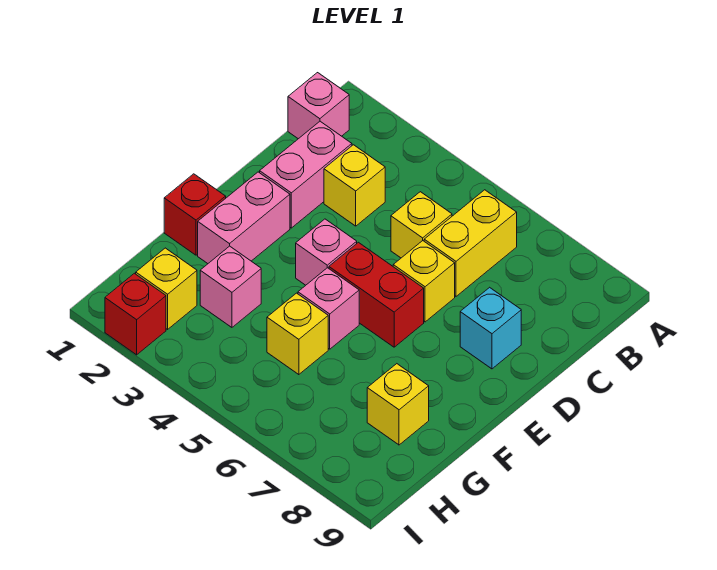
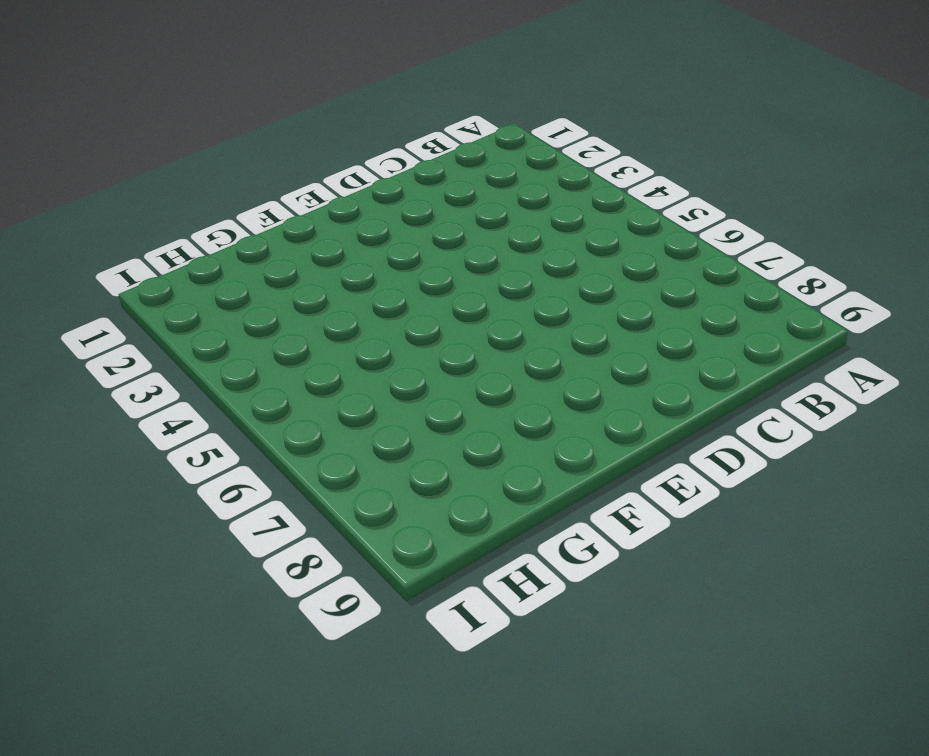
none -> pink brick B1 level 1
none -> yellow brick B6:C6 level 1
none -> pink brick C2:D2 level 1

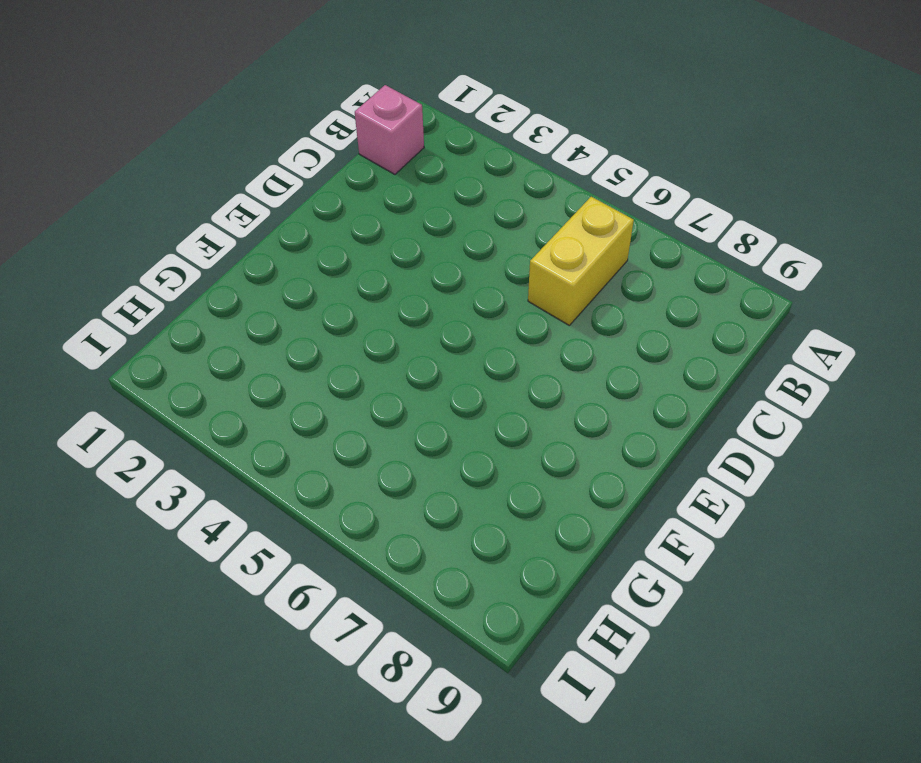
none -> pink brick C2:D2 level 1
none -> yellow brick C3 level 1
none -> yellow brick C5 level 1

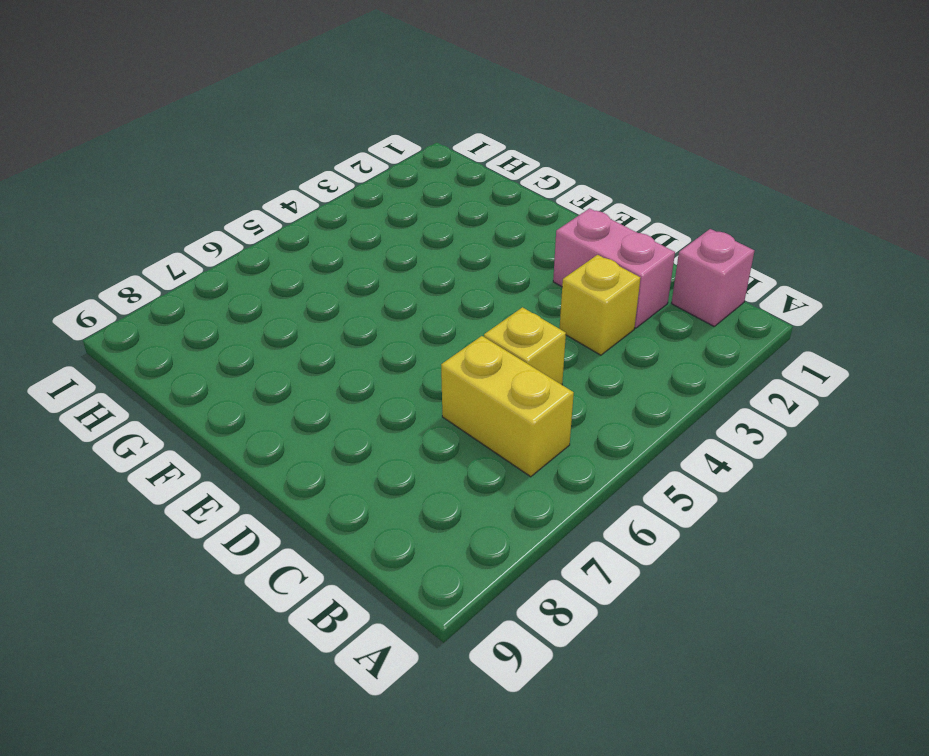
none -> yellow brick D6 level 1
none -> cyan brick D8 level 1
none -> pink brick E2:F2 level 1

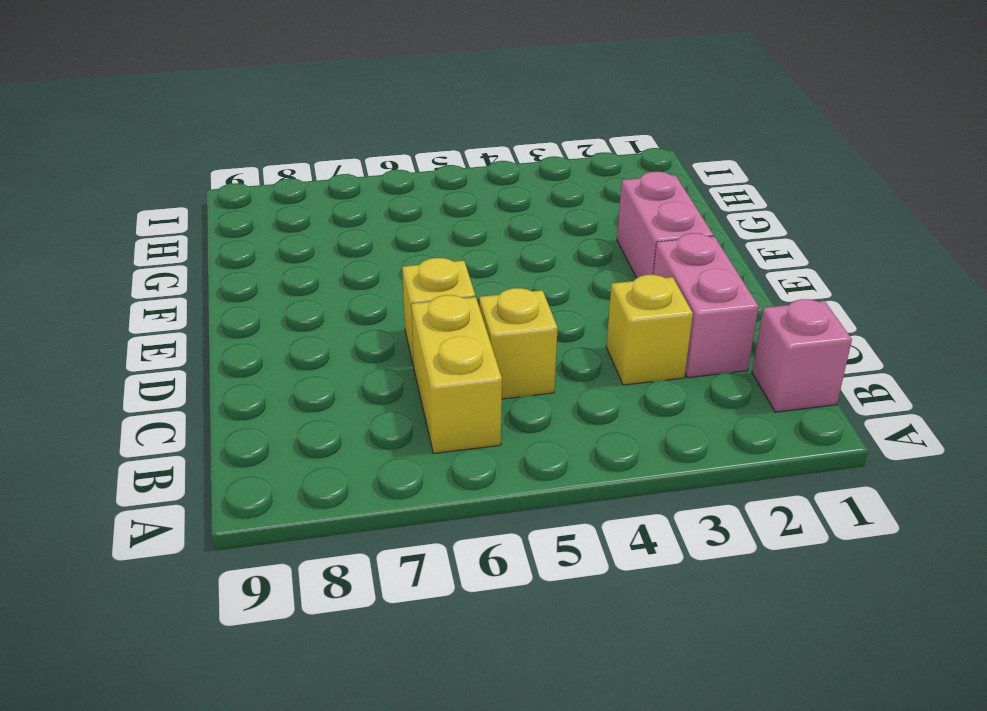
none -> cyan brick D8 level 1
none -> pink brick E4 level 1
none -> red brick E5:E6 level 1

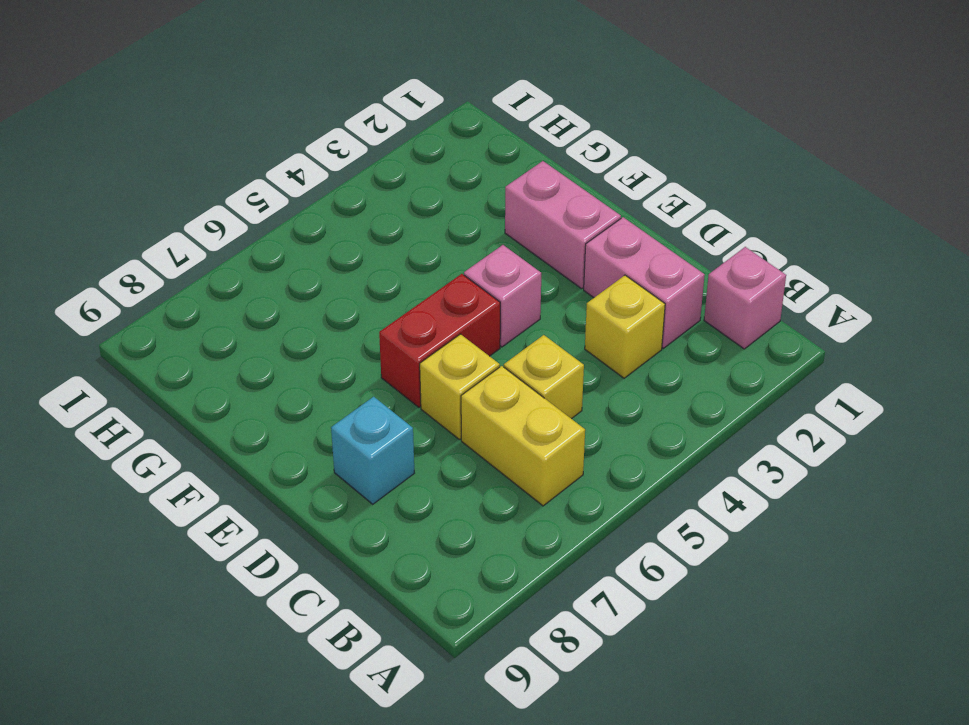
none -> red brick F1 level 1
none -> pink brick F5 level 1
none -> pink brick G3 level 1

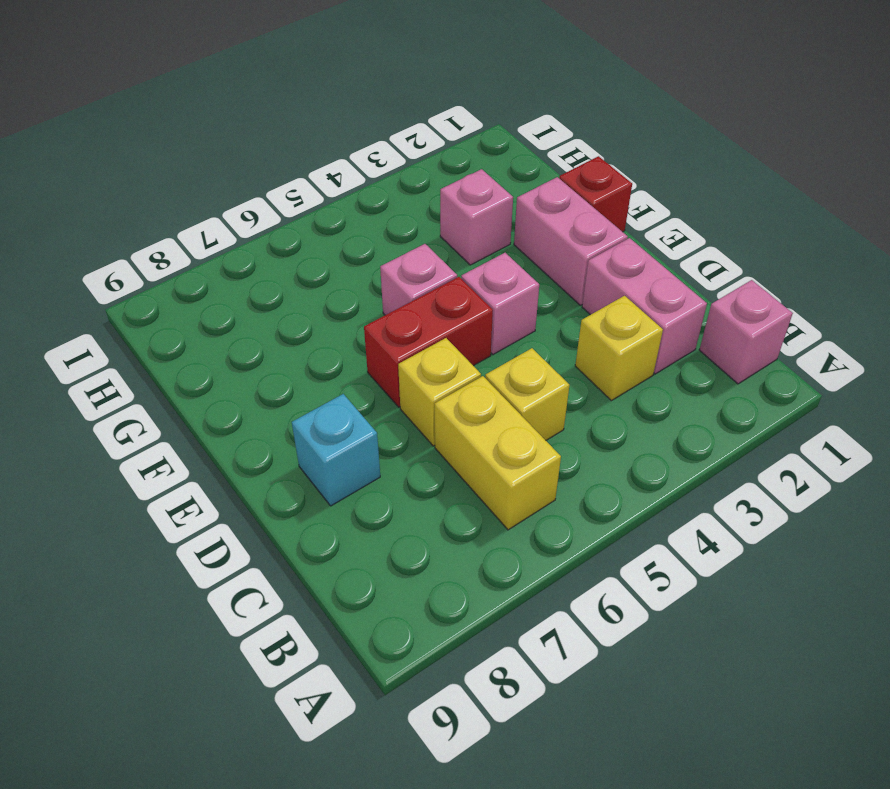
none -> yellow brick G5 level 1
none -> yellow brick G8 level 1
none -> yellow brick H2 level 1

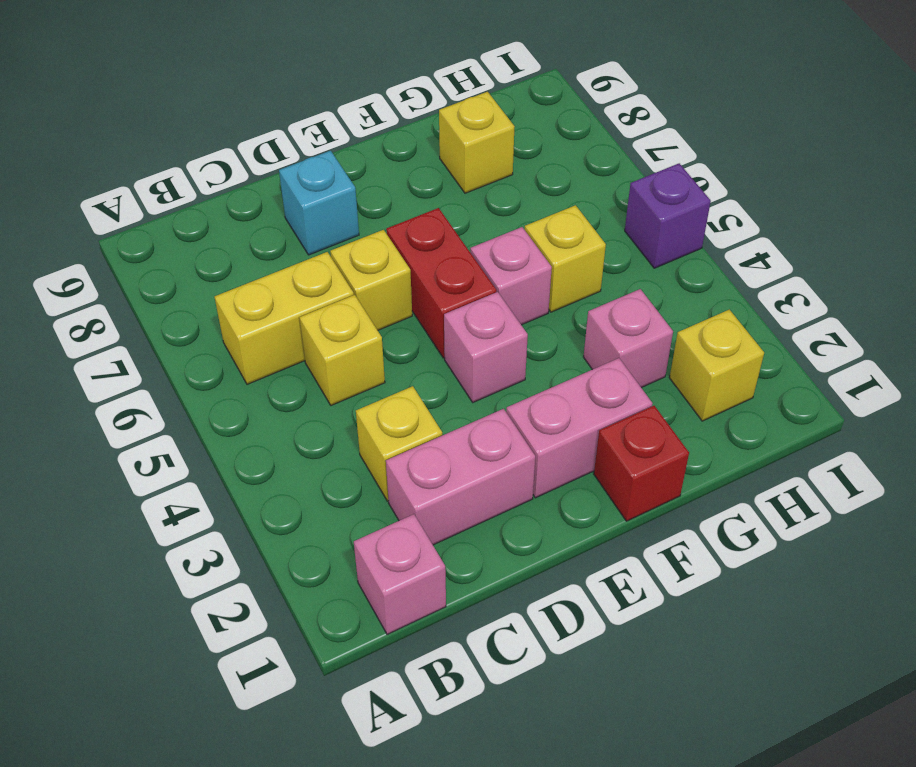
purple brick I5 level 1 -> none
none -> red brick I2 level 1

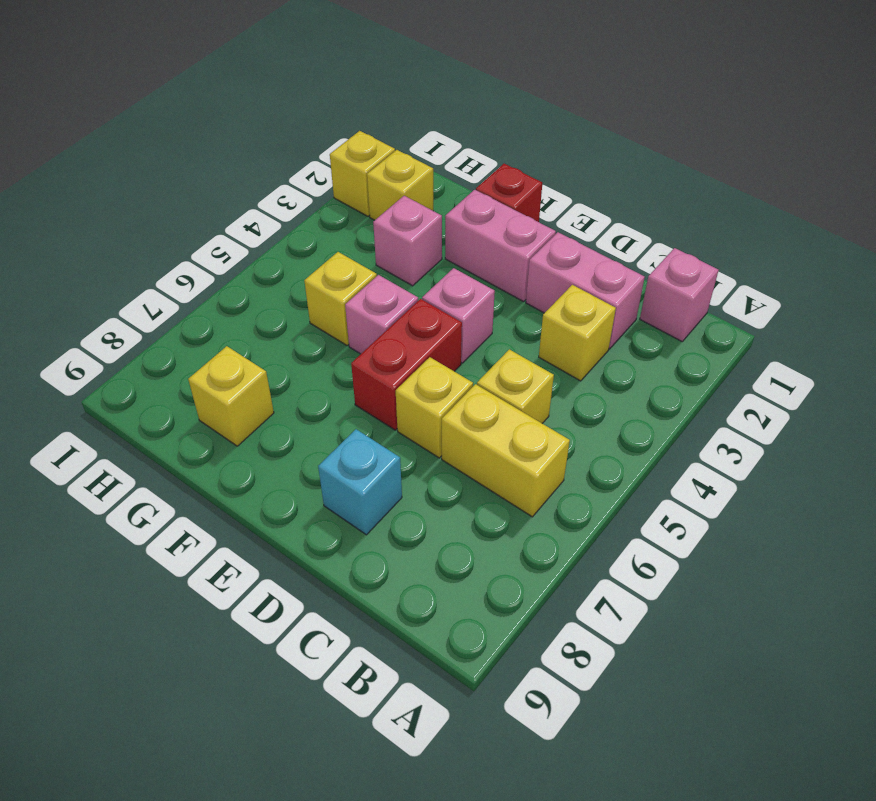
yellow brick I2 level 1 -> red brick I2 level 1

